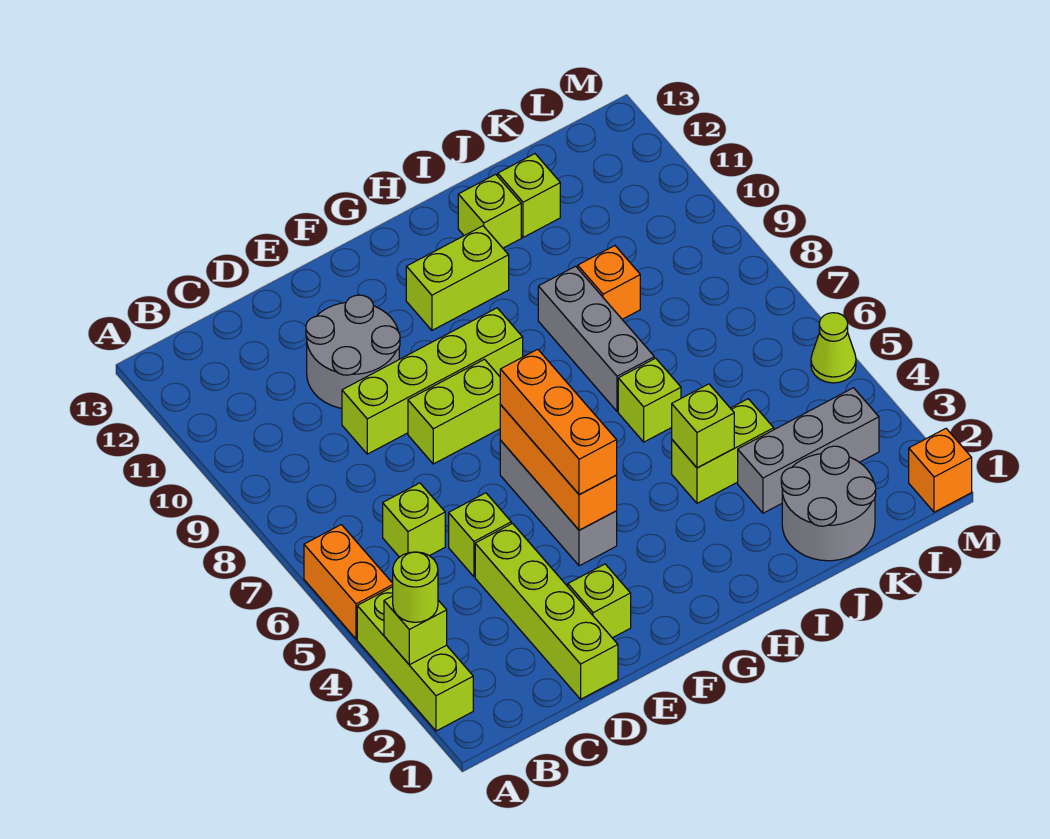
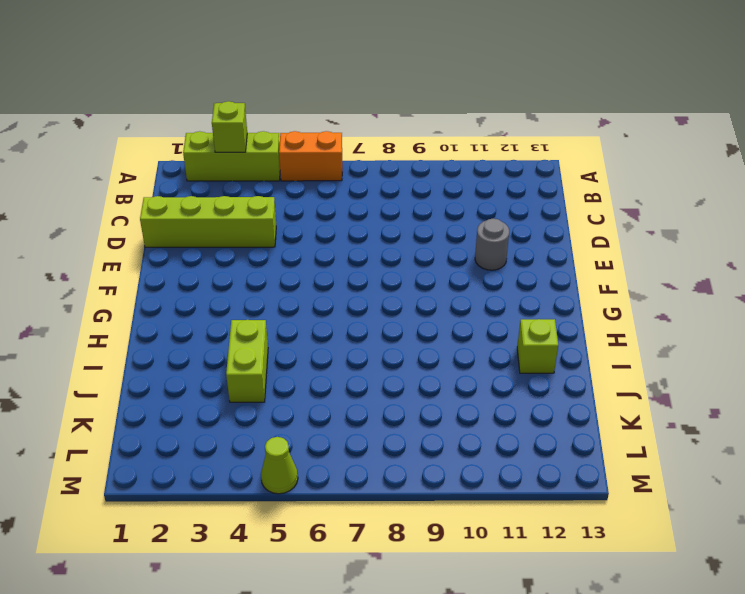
grey round brick E11 level 1 -> grey round brick D10:E11 level 1
none -> lime brick C6 level 1
none -> lime brick D5 level 1
none -> lime brick D9:G9 level 1

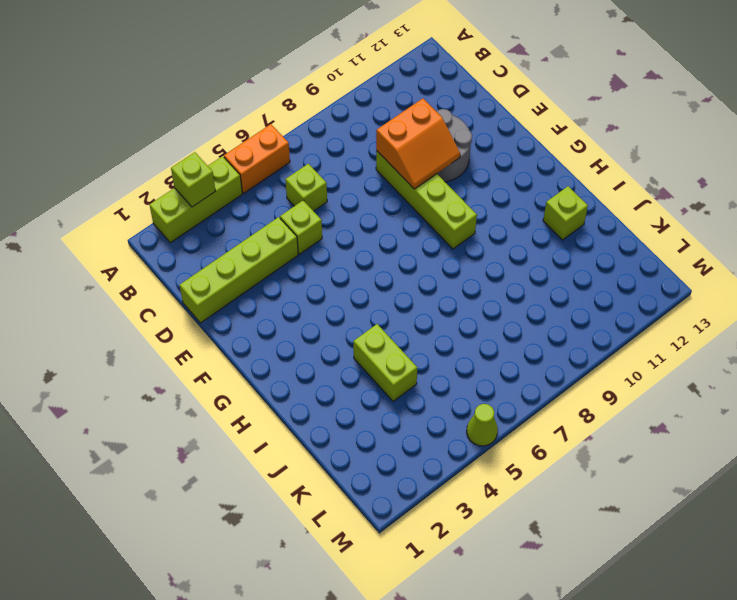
orange slope D9:E10 level 2 top D -> none
none -> lime brick E2 level 1
none -> lime brick E8:F8 level 1
none -> grey brick F4:F6 level 1

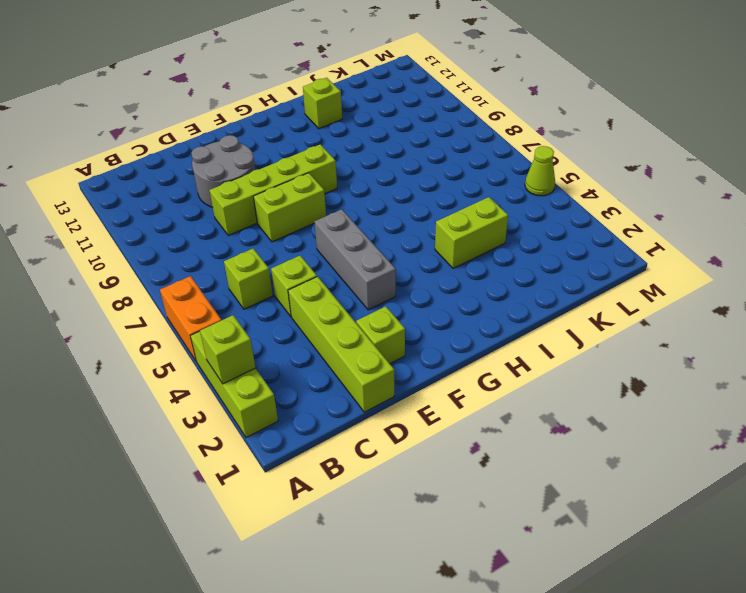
none -> lime brick G11:H11 level 1
none -> lime brick I6 level 1
none -> grey brick I7:I9 level 1

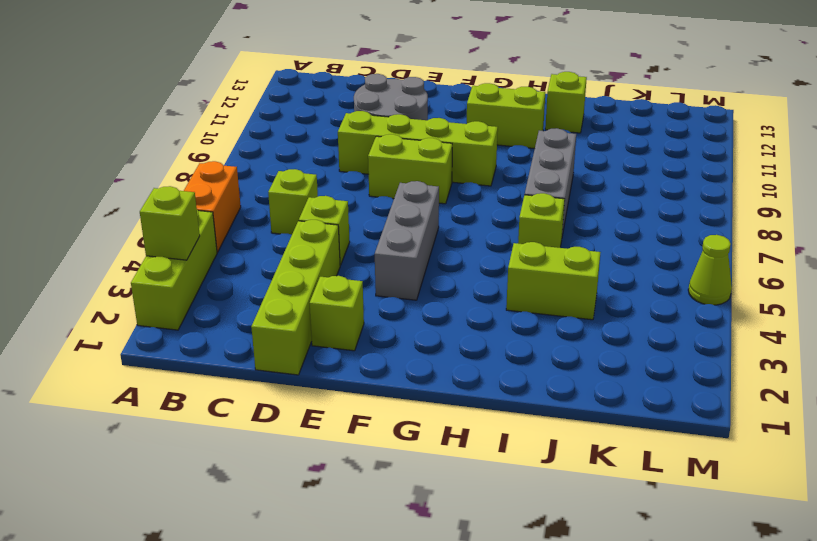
none -> grey round brick J1:K2 level 1
none -> grey brick J3:L3 level 1
none -> orange brick J9 level 1

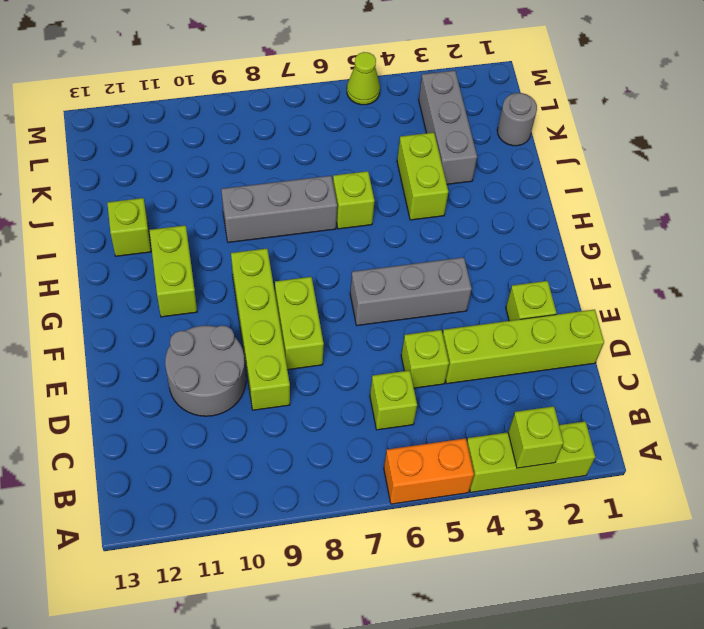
grey round brick K1 level 1 -> grey round brick J1:K2 level 1
none -> orange brick J9 level 1
none -> lime brick J12 level 1
none -> orange brick M1 level 1

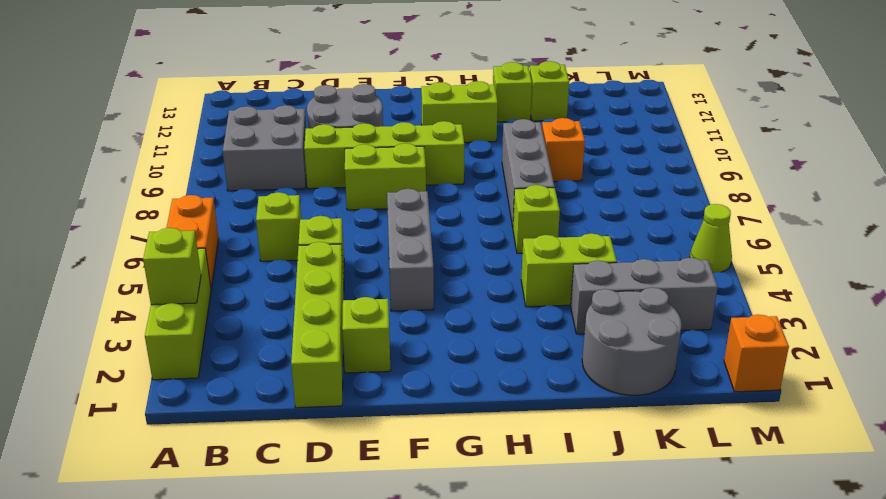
grey brick B9:C10 level 1 -> none
none -> orange brick F4:F6 level 2
none -> lime brick I4 level 2
none -> lime round brick A3 level 3

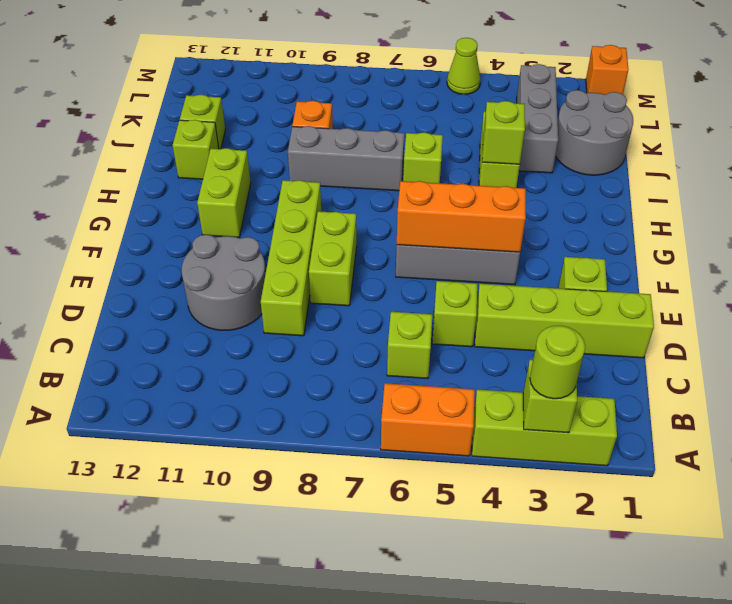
none -> orange brick F4:F6 level 3

